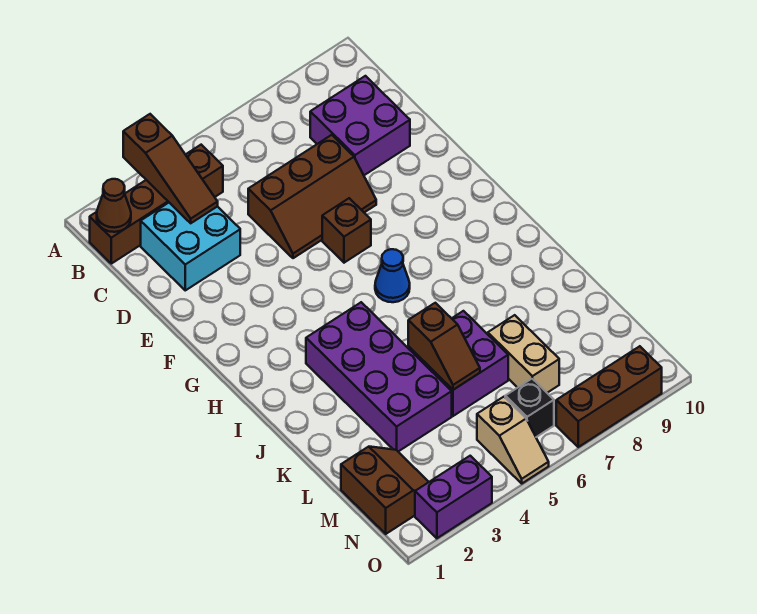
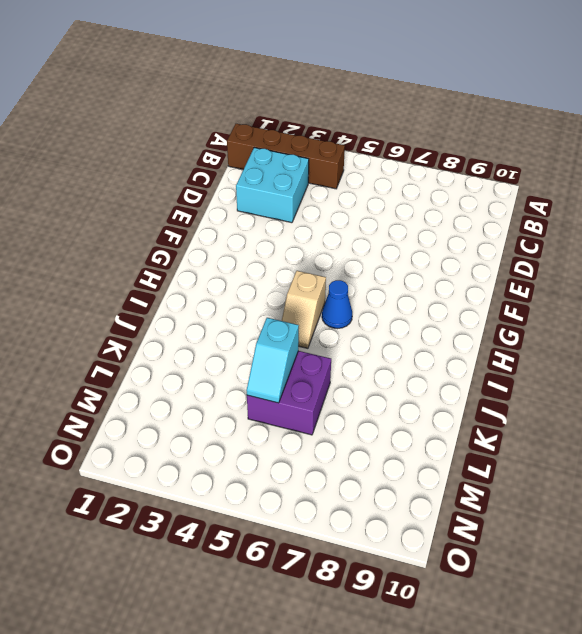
tan slope H5:I5 level 1 top H -> tan slope N5:O5 level 1 top N
cyan slope K5:L5 level 2 top K -> brown slope K5:L5 level 2 top K
none -> purple brick C8:D9 level 1
none -> brown slope D5:E7 level 1 top D
none -> brown brick F6 level 1

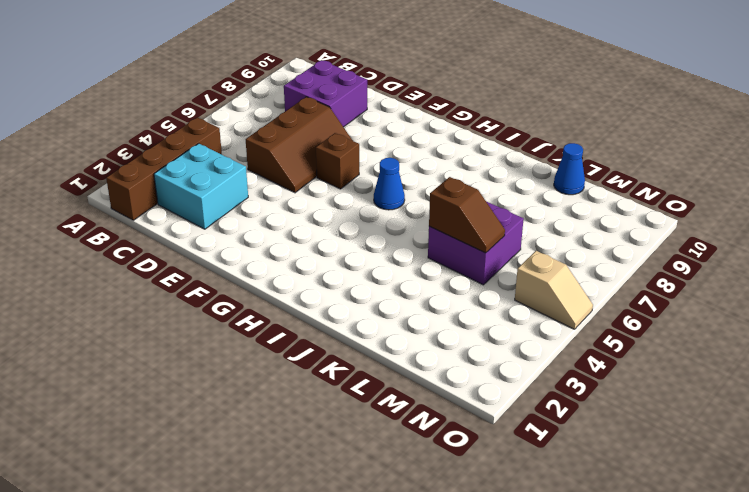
blue cone L10 level 1 -> none
none -> purple brick I3:L4 level 1
none -> tan brick L7:M7 level 1
none -> brown slope M1:N2 level 1 top 1

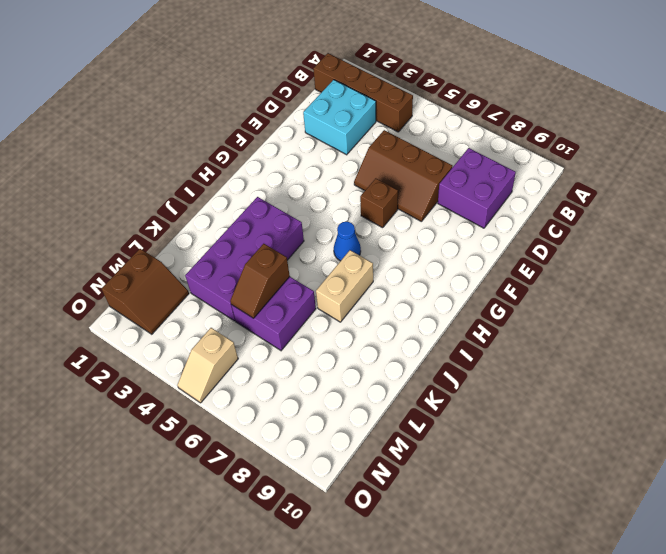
tan brick I7:J7 level 1 -> tan brick L7:M7 level 1
none -> black brick N6 level 1
none -> purple brick O2:O3 level 1
none -> brown brick O7:O9 level 1

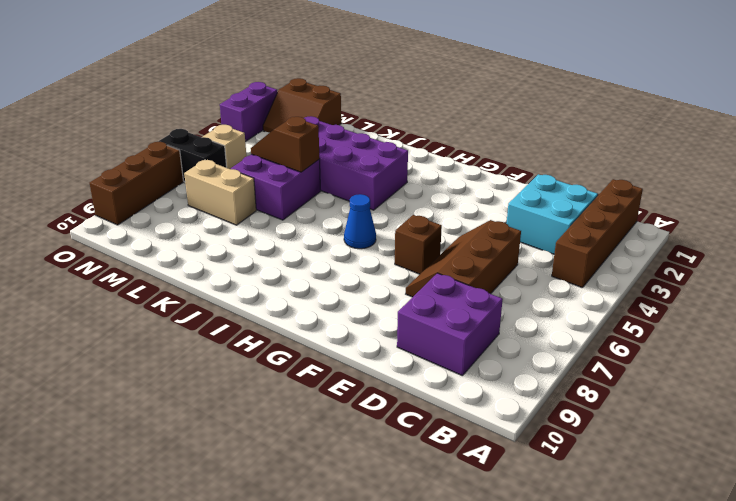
black brick N6:O6 level 1 -> black brick N6 level 1
none -> brown slope A3:C3 level 2 top A
none -> brown cone B1 level 2

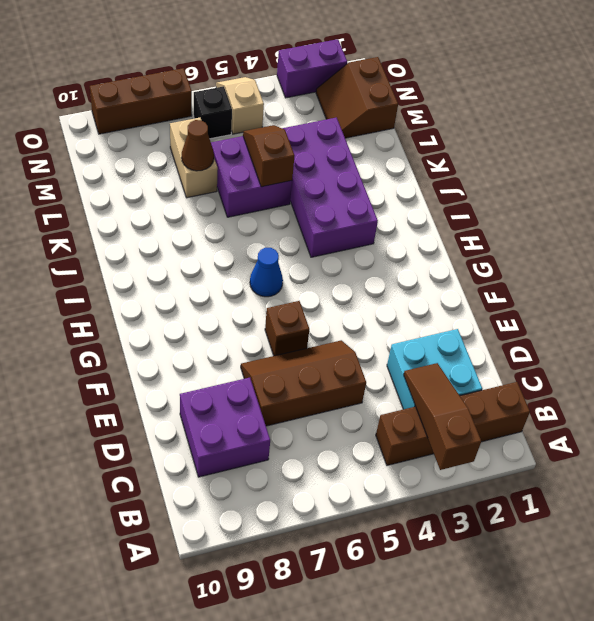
brown cone L7 level 2 -> brown cone B1 level 2

